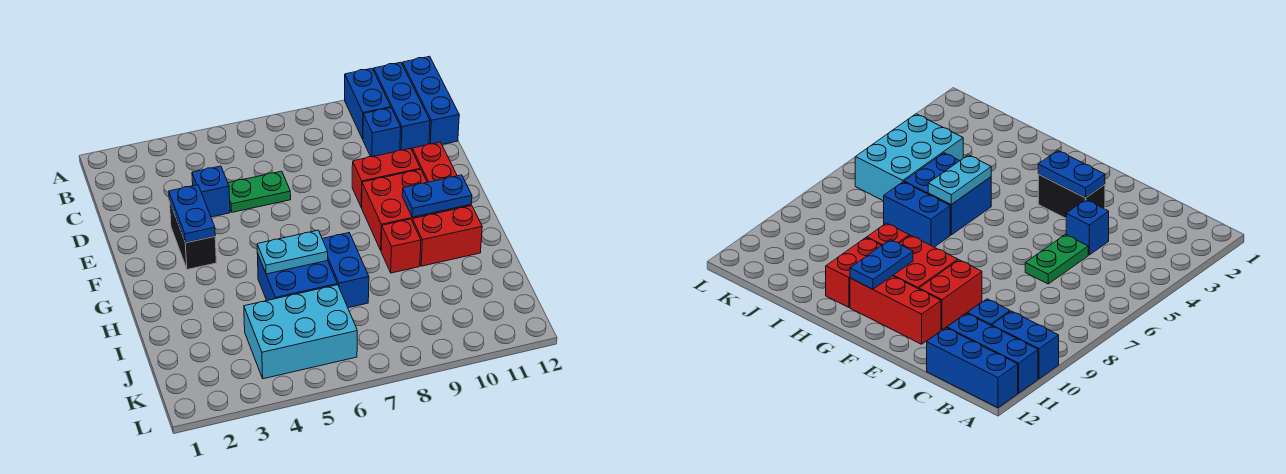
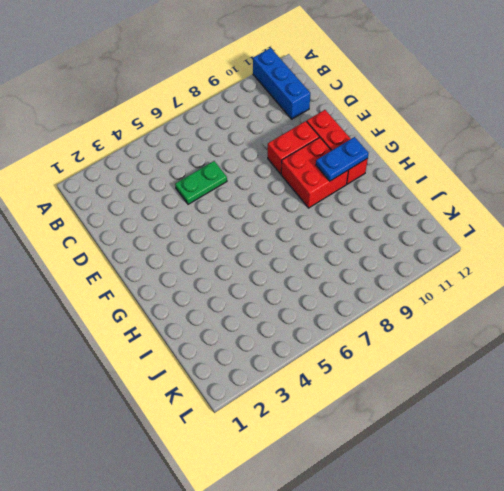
none -> blue brick A10:B10 level 1
none -> blue brick A12:C12 level 1
none -> blue brick C10 level 1

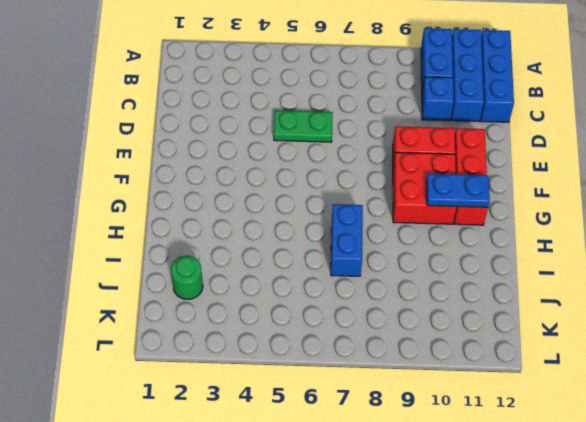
green round brick J2 level 1 -> none
none -> blue brick D4 level 1
none -> black brick E3:F3 level 1
none -> blue brick H5:I6 level 1

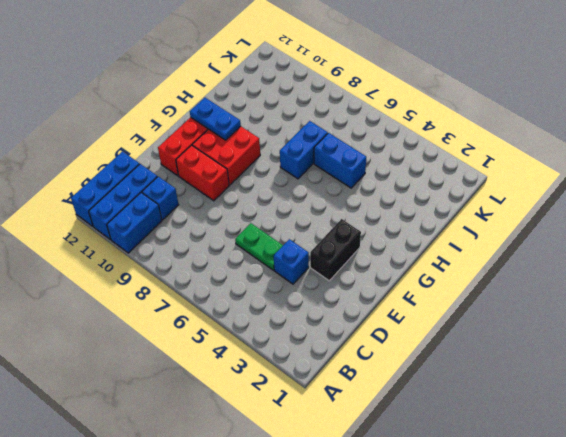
blue brick I5:I6 level 1 -> blue brick H5:I6 level 1
none -> red brick H9 level 1
none -> red brick H10:H11 level 1
none -> cyan brick J4:K6 level 1

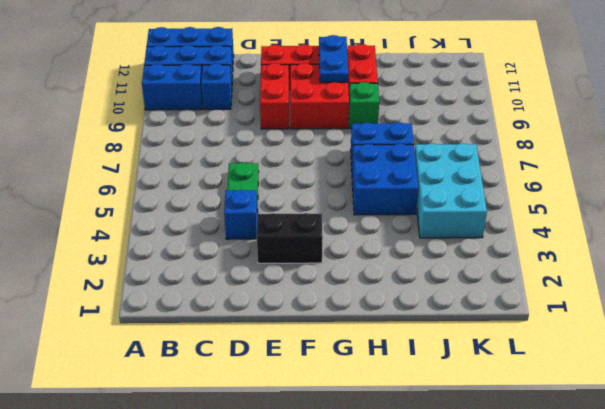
green brick H9 level 1 -> red brick H9 level 1
none -> blue plate E3:F3 level 2
none -> cyan plate H5:H6 level 2

